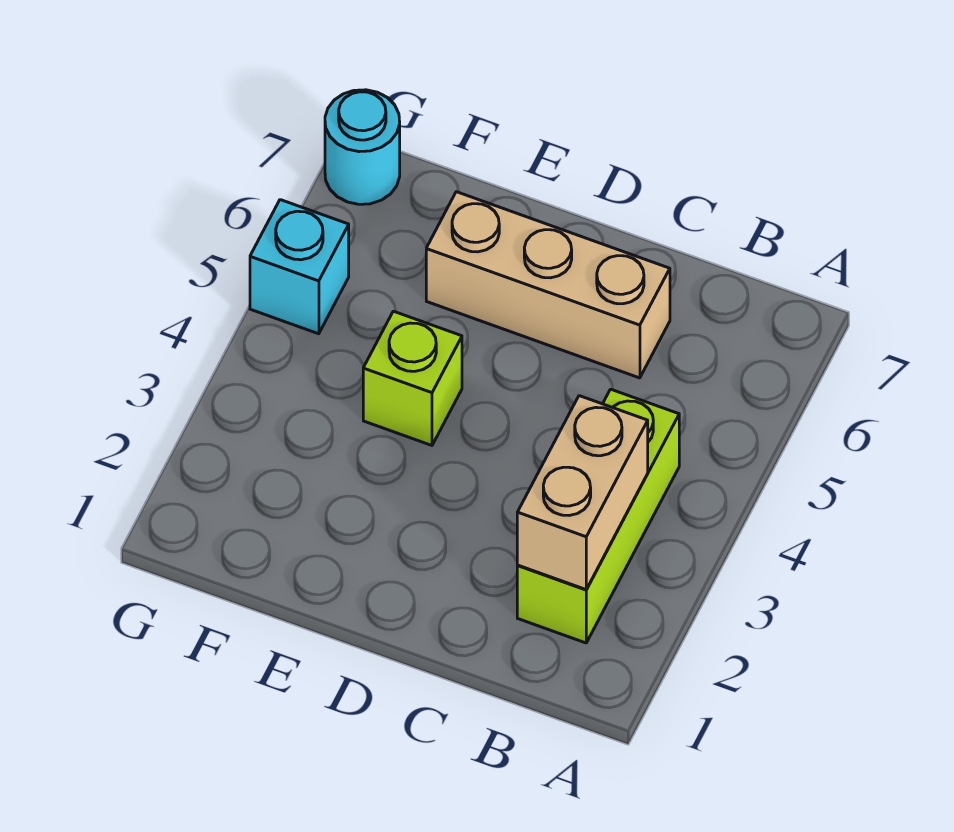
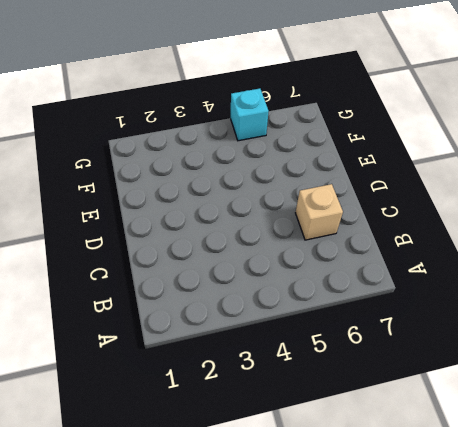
tan brick C6 level 1 -> tan brick C6:E6 level 1
none -> lime brick B2:B4 level 1
none -> lime brick E4 level 1

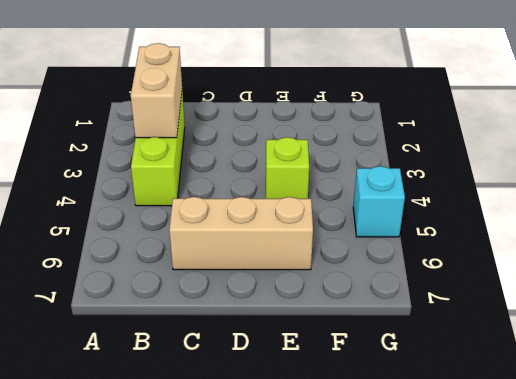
none -> cyan round brick G7 level 1

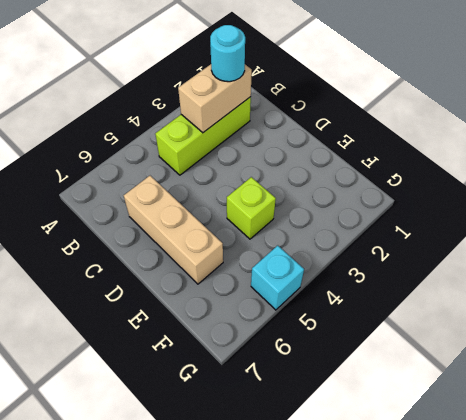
cyan round brick B2 level 3 -> cyan round brick G7 level 1

